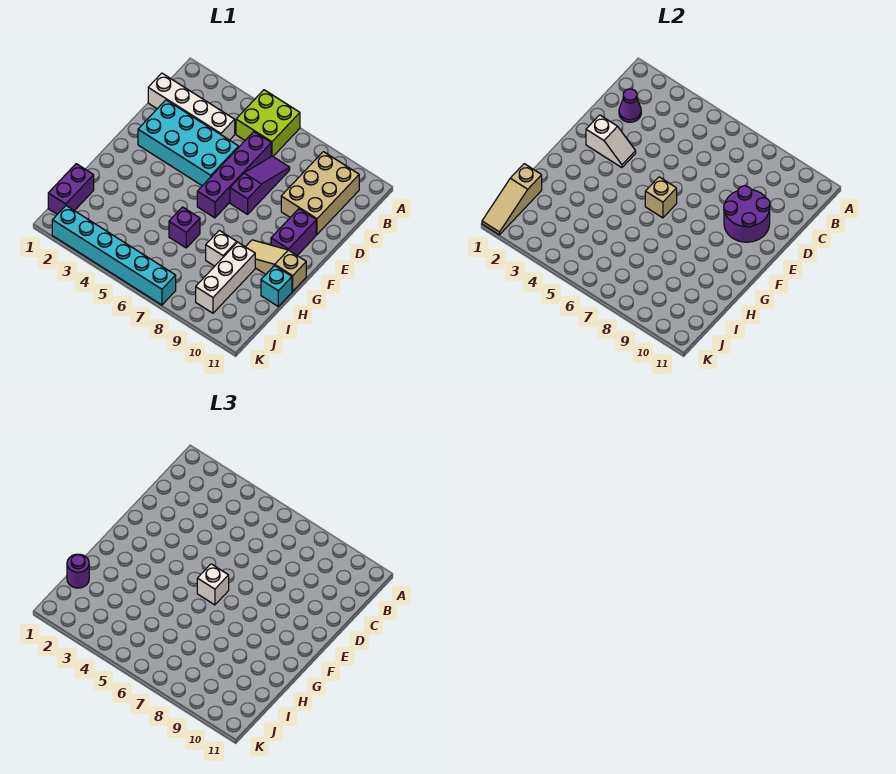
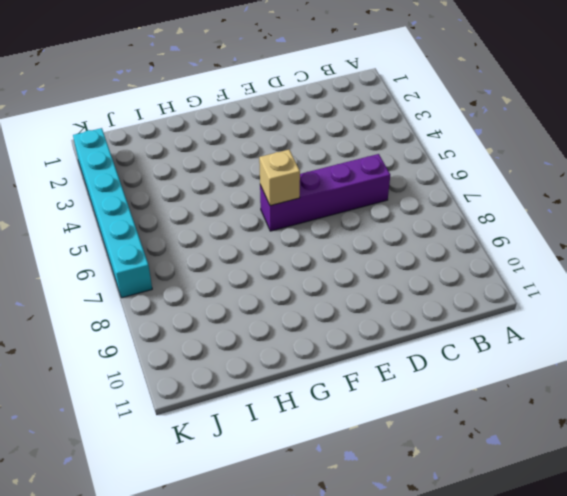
none -> lime brick A5:B6 level 1
none -> tan brick B9:D10 level 1
none -> white brick C1:C4 level 1

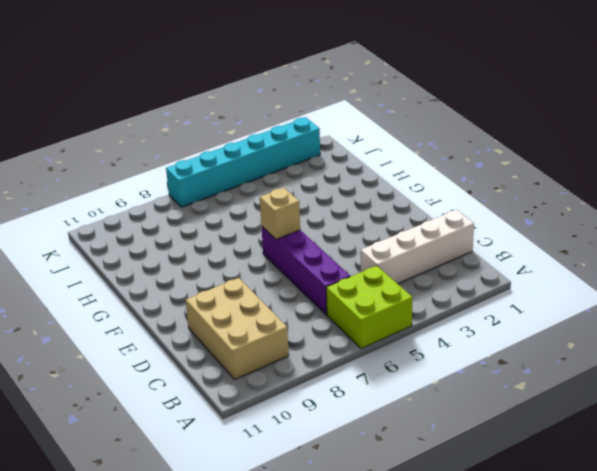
none -> purple slope C7:E7 level 1 top E
none -> cyan brick D2:E5 level 1
none -> purple brick E10:F10 level 1

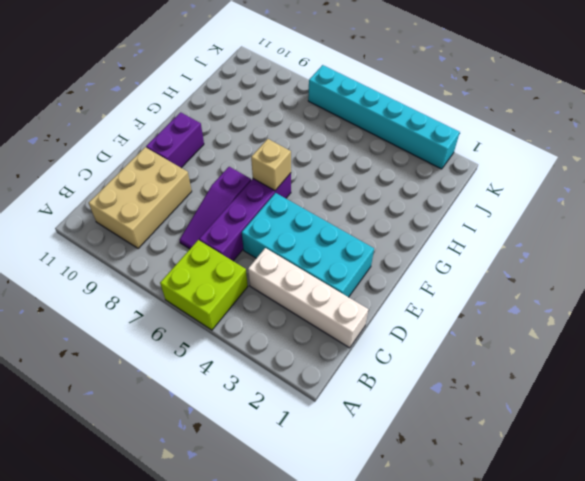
none -> tan slope G9:G11 level 1 top 11
none -> purple brick H6 level 1
none -> white brick H8 level 1

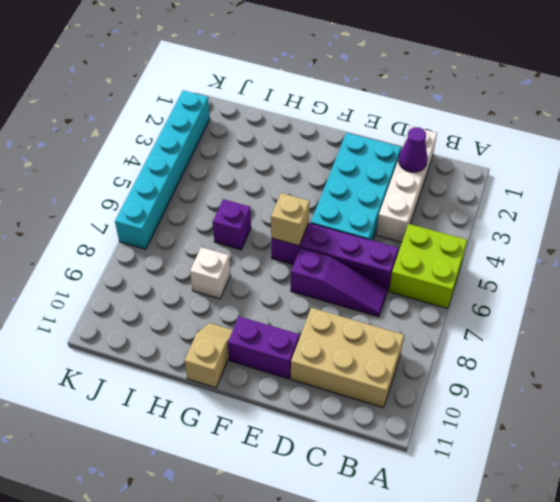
tan slope G10:G11 level 1 top 11 -> tan slope G9:G11 level 1 top 11
none -> white brick H9:J9 level 1
none -> cyan brick H11 level 1
none -> purple brick I1:J1 level 1

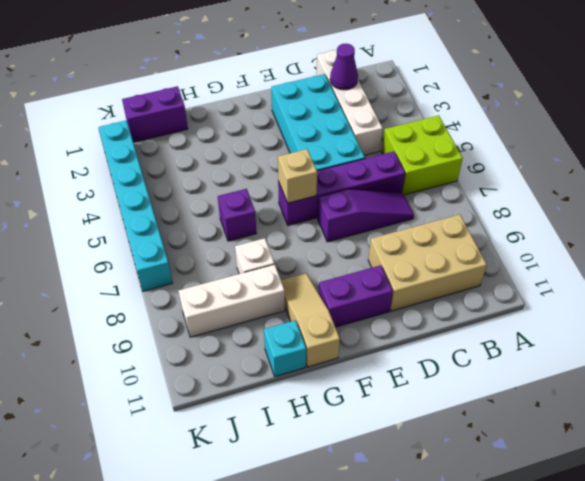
none -> purple round brick D9:E10 level 2
none -> white slope E2:E3 level 2 top 2
none -> tan slope I1:K1 level 2 top I

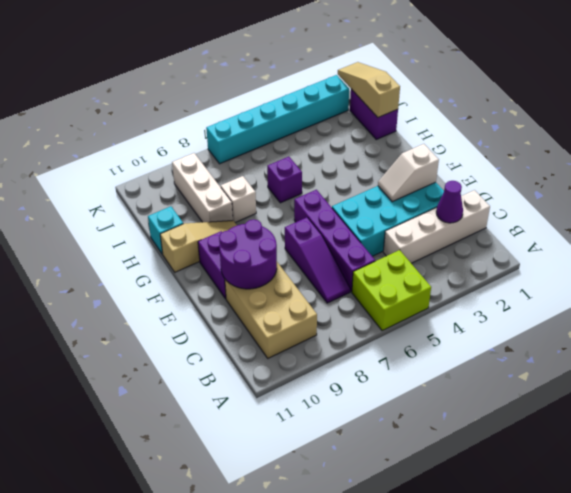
none -> tan brick F6 level 2
none -> white brick F6 level 3
none -> purple round brick I1 level 3

